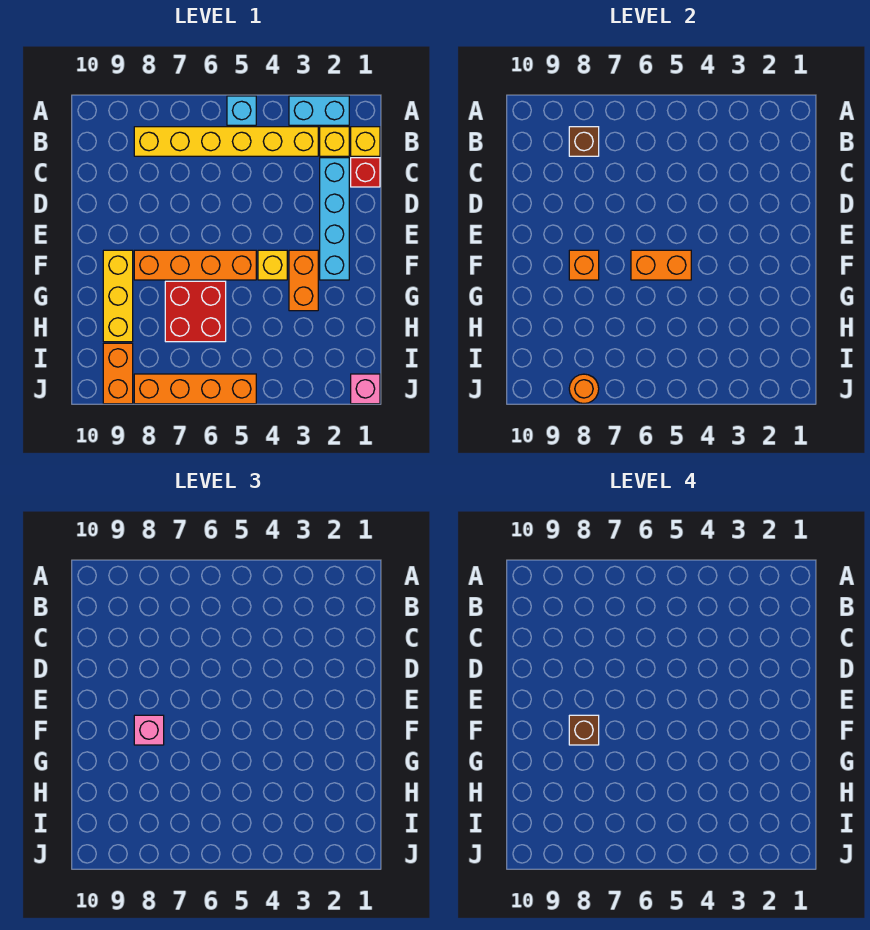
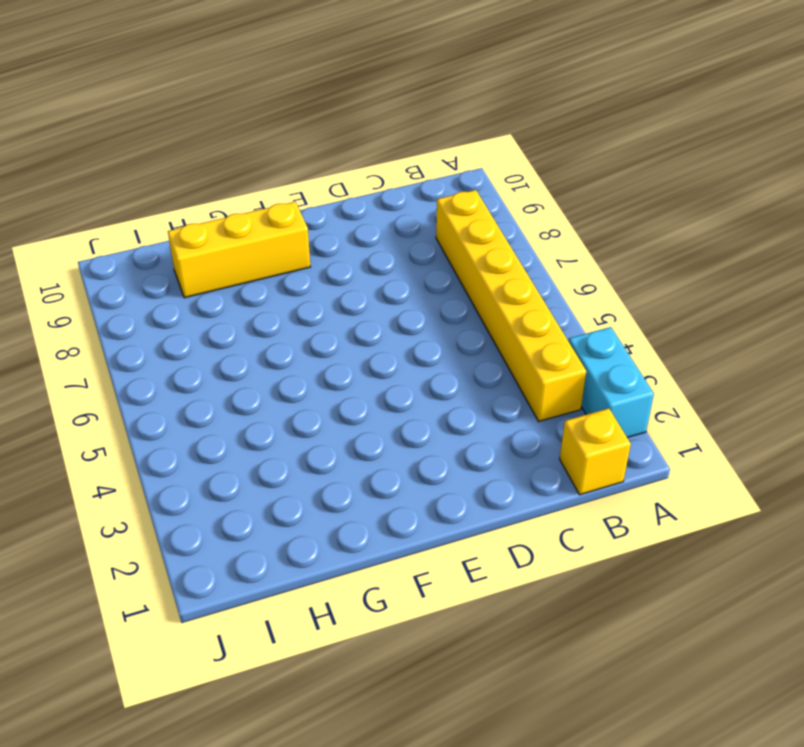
none -> cyan brick A5 level 1
none -> yellow brick B2 level 1
none -> red brick C1 level 1

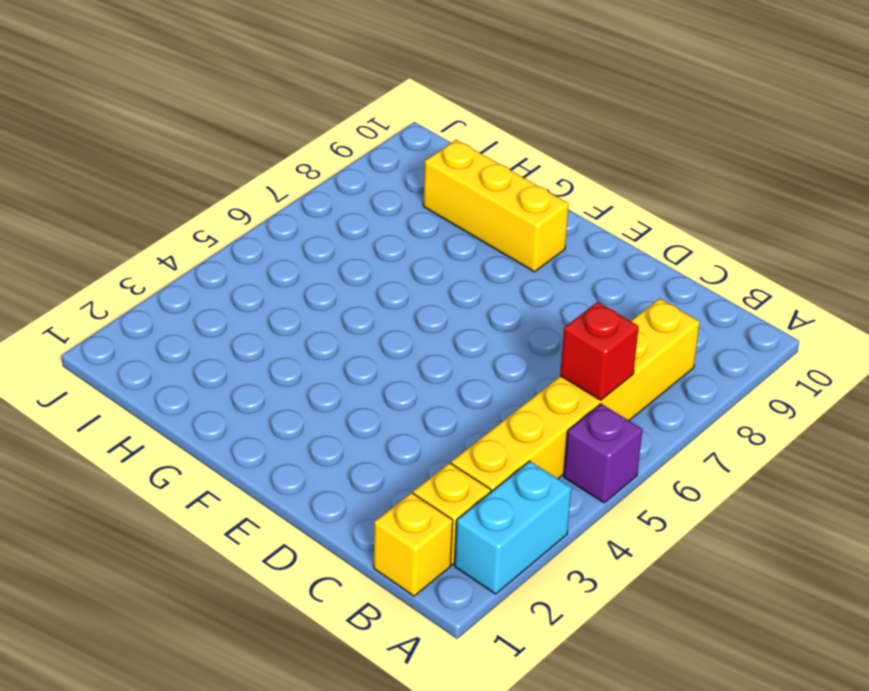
purple brick A5 level 1 -> cyan brick A5 level 1
red brick B6 level 2 -> red brick C1 level 1
none -> cyan brick C2:F2 level 1
none -> orange brick F3:G3 level 1
none -> yellow brick F4 level 1

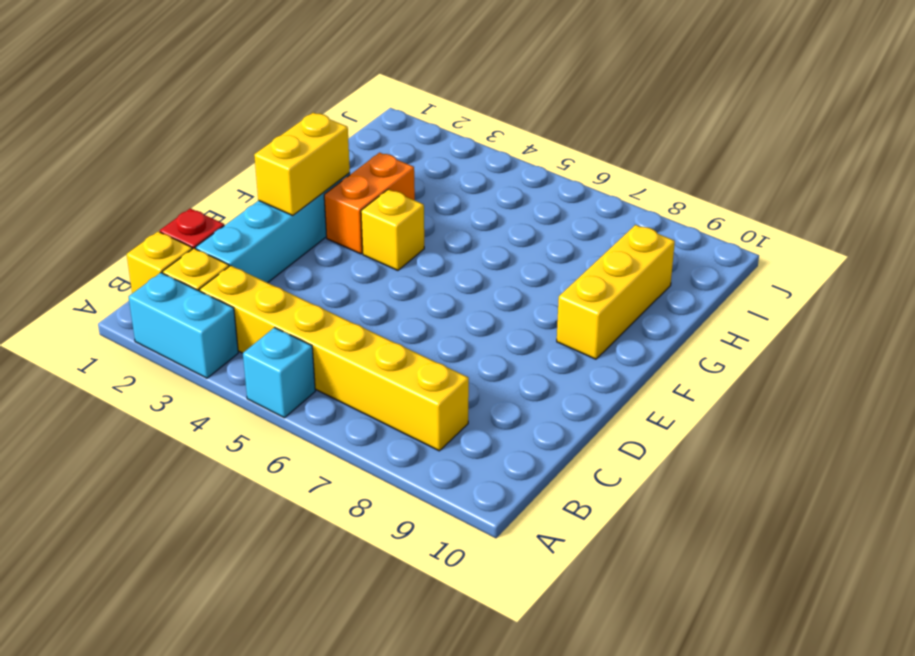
yellow brick E2:F2 level 2 -> none
none -> orange brick F5:F8 level 1
none -> red brick G6:H7 level 1
none -> orange brick I9:J9 level 1

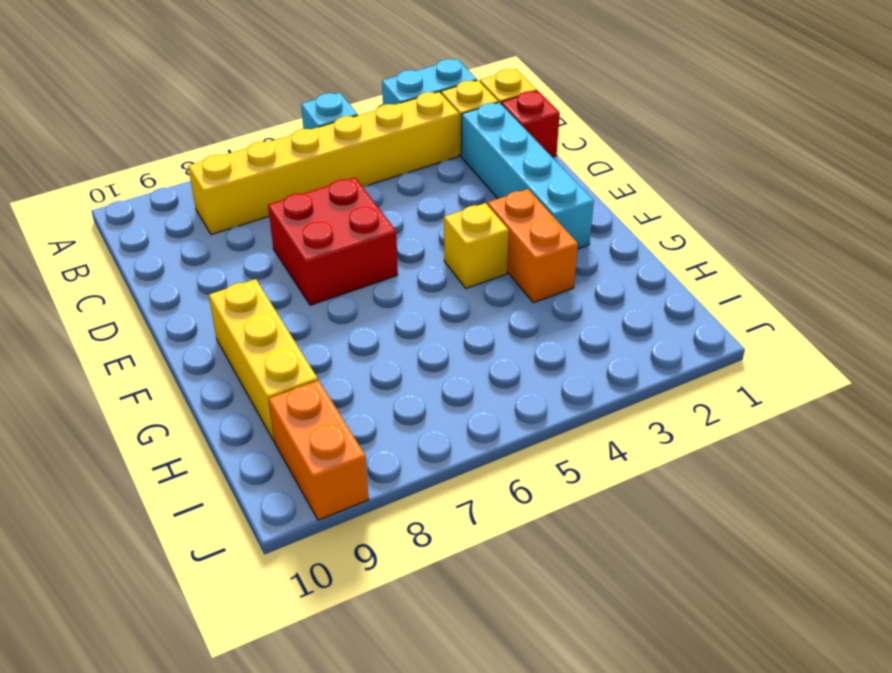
red brick D6:E7 level 1 -> red brick G6:H7 level 1
none -> orange brick F5:F8 level 1
none -> pink brick J1 level 1
none -> orange brick J5:J8 level 1

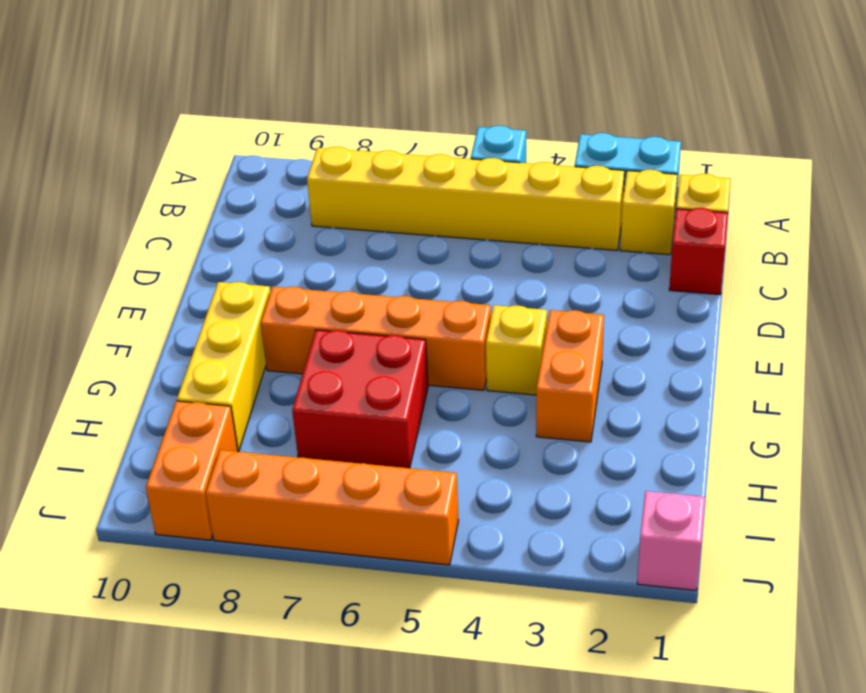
none -> cyan brick C2:F2 level 1
none -> brown brick B8 level 2
none -> orange brick F5:F6 level 2

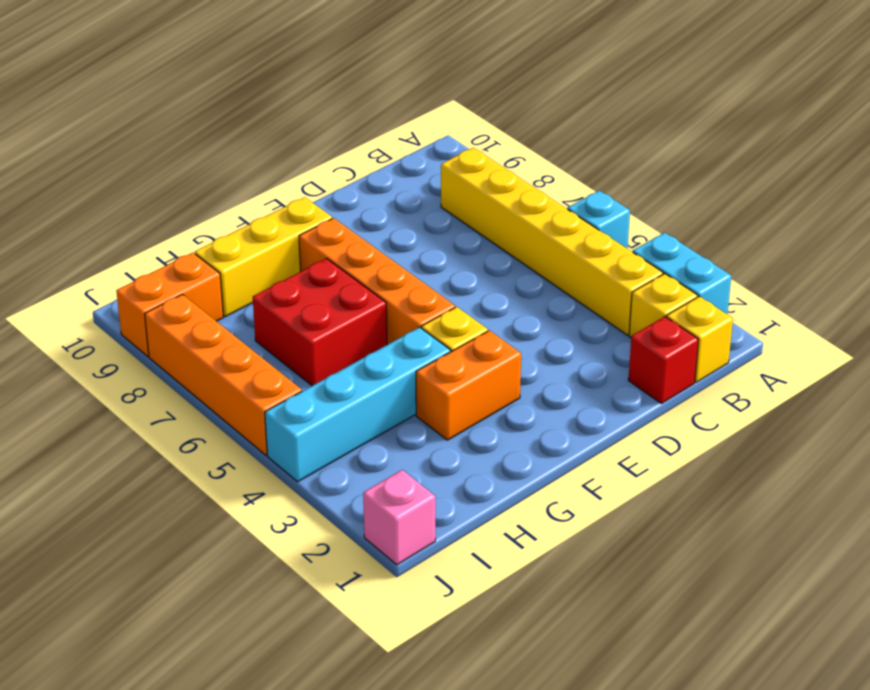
cyan brick G4:J4 level 1 -> cyan brick C2:F2 level 1
none -> brown brick B8 level 2
none -> orange brick F5:F6 level 2
none -> orange brick F8 level 2

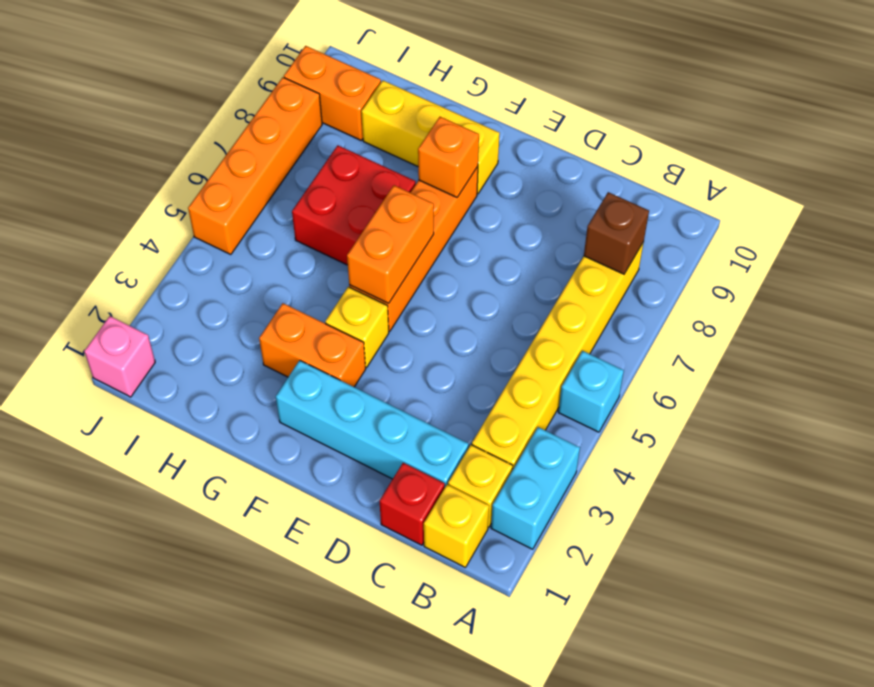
none -> orange round brick J8 level 2
none -> pink brick F8 level 3
none -> brown brick F8 level 4

